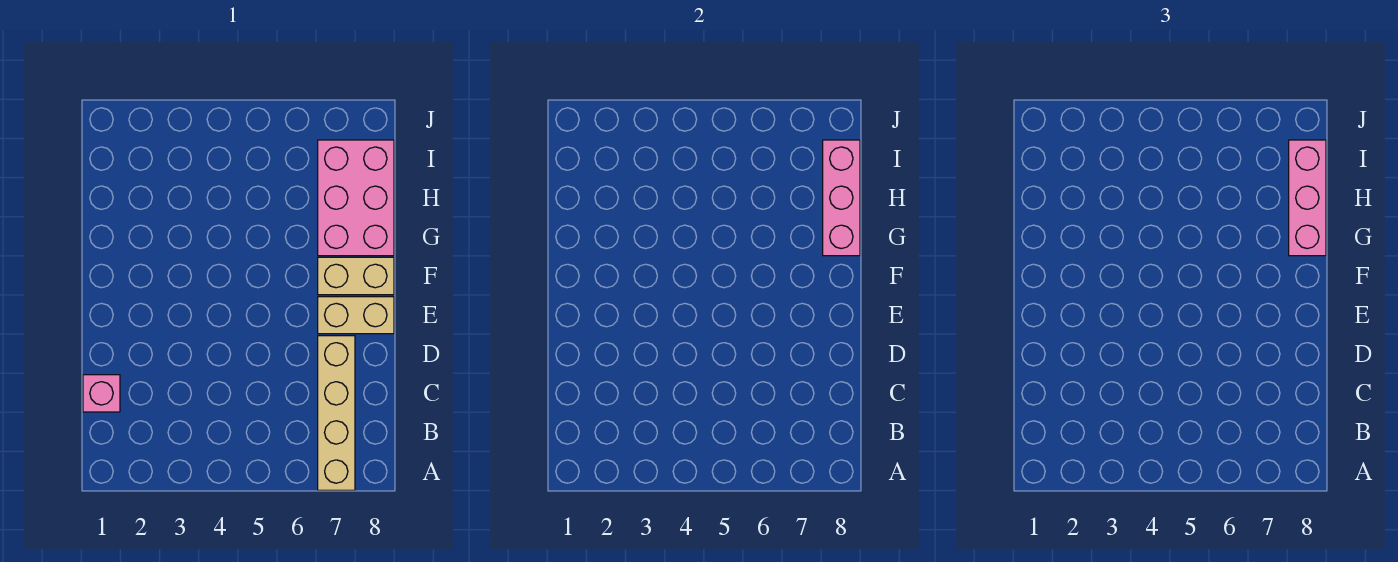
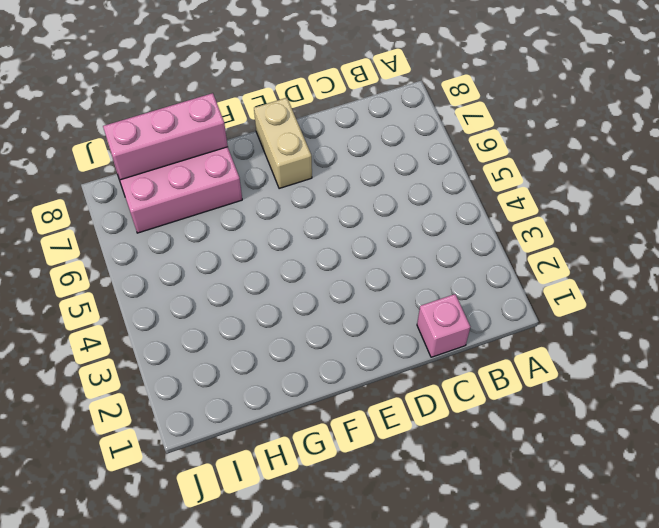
none -> tan brick A7:D7 level 1
none -> tan brick F7:F8 level 1

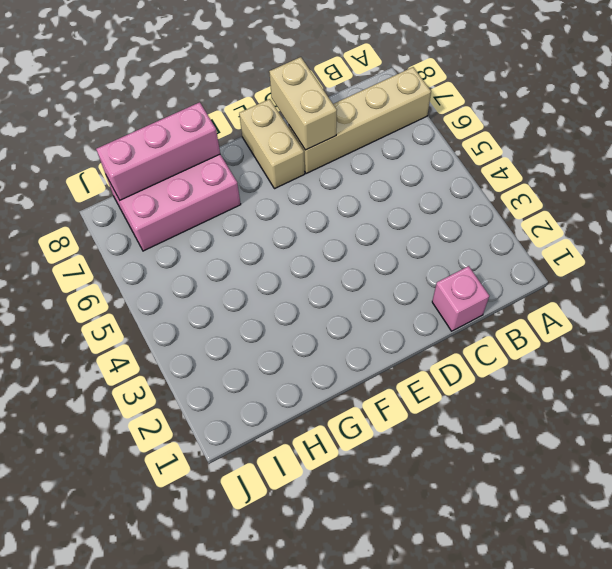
tan brick D7:D8 level 2 -> tan brick F7:F8 level 1
none -> pink brick G8:I8 level 3

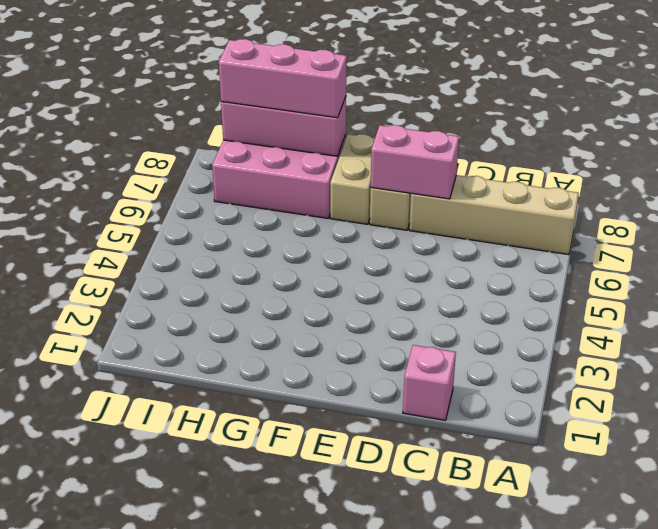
pink brick D7:E7 level 2 -> none

